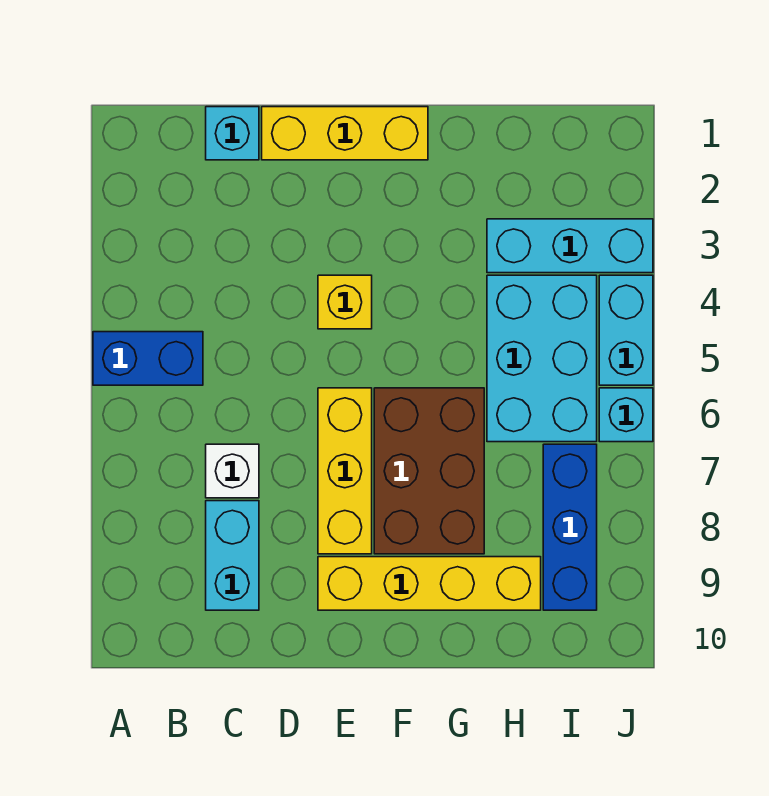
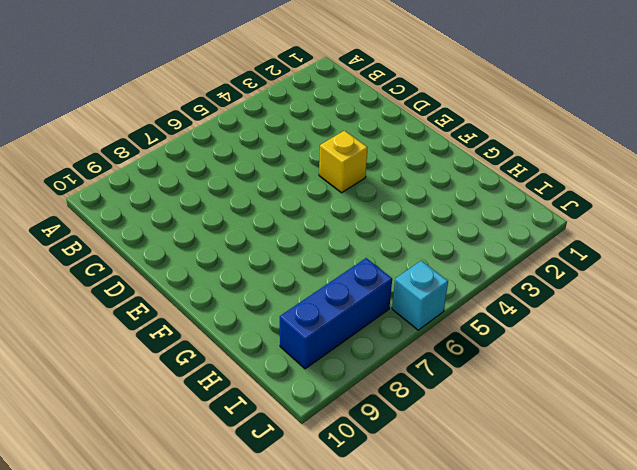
none -> blue brick A5:B5 level 1
none -> cyan brick C1 level 1
none -> white brick C7 level 1

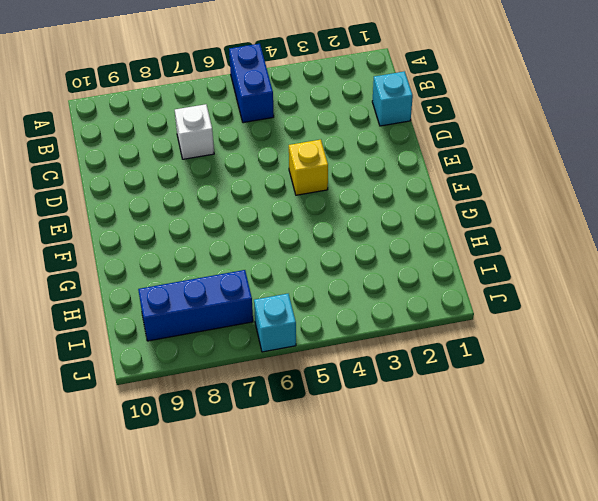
none -> cyan brick C8:C9 level 1
none -> yellow brick D1:F1 level 1
none -> yellow brick E6:E8 level 1

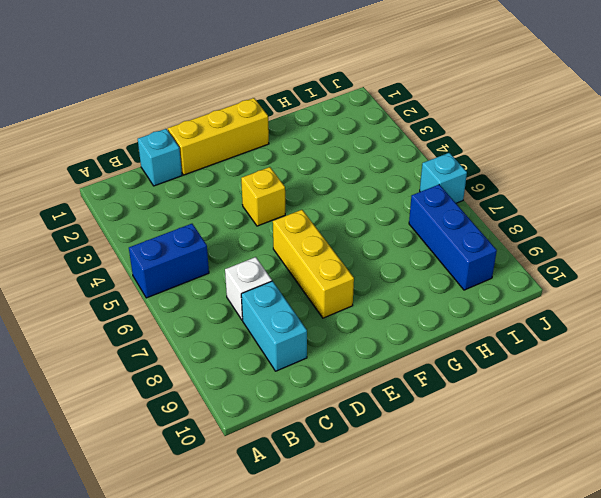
none -> yellow brick E9:H9 level 1
none -> brown brick F6:G8 level 1
none -> cyan brick H3:J3 level 1

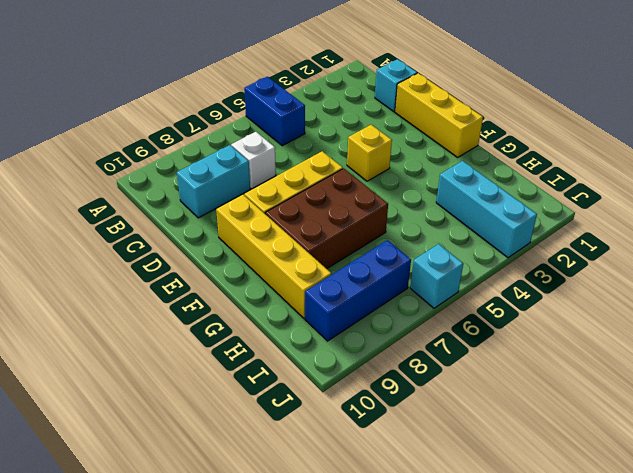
none -> cyan brick H4:I6 level 1
none -> cyan brick J4:J5 level 1

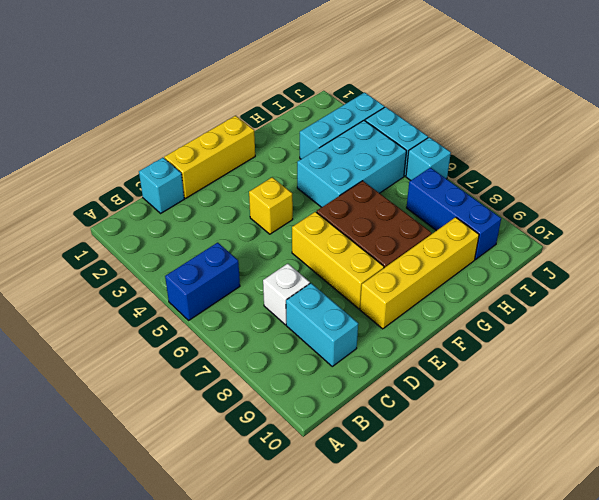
cyan brick G4:I5 level 1 -> cyan brick H4:I6 level 1

